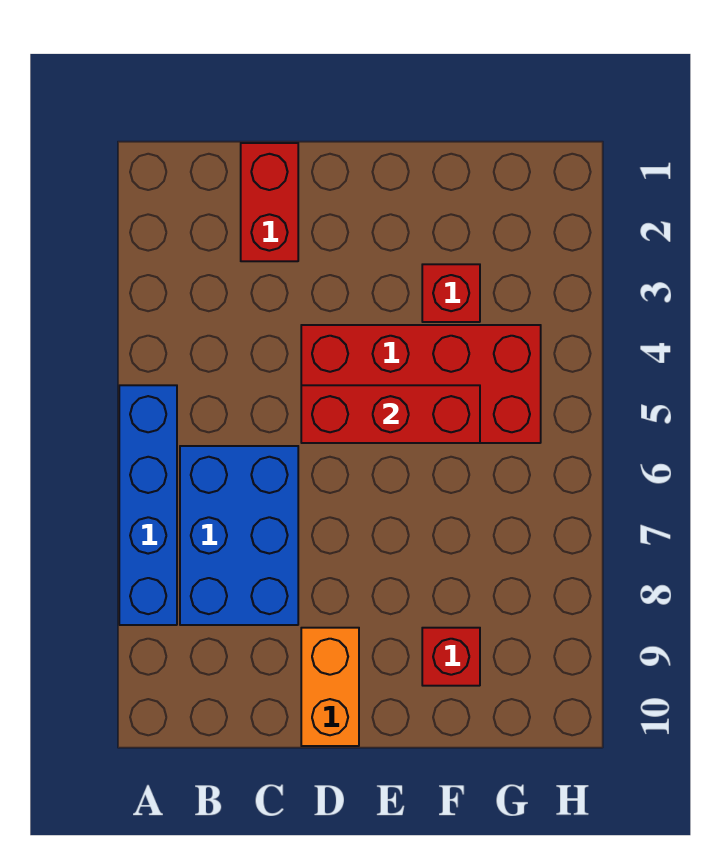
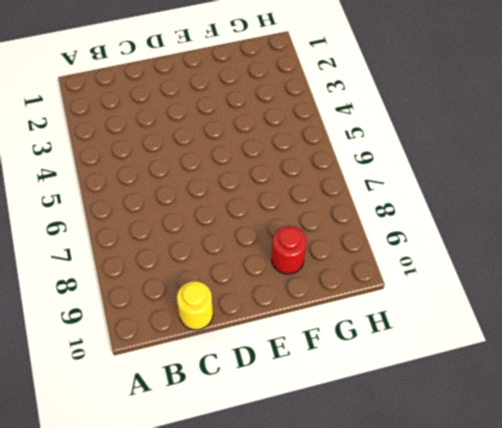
yellow round brick C10 level 1 -> none
red round brick F9 level 1 -> red brick F9 level 1
none -> blue brick A5:A8 level 1
none -> blue brick B6:C8 level 1

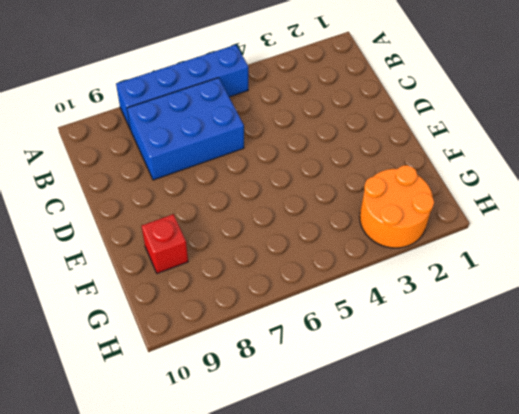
orange round brick G2:H3 level 1 -> none
none -> red brick C1:C2 level 1
none -> red brick D4:G5 level 1

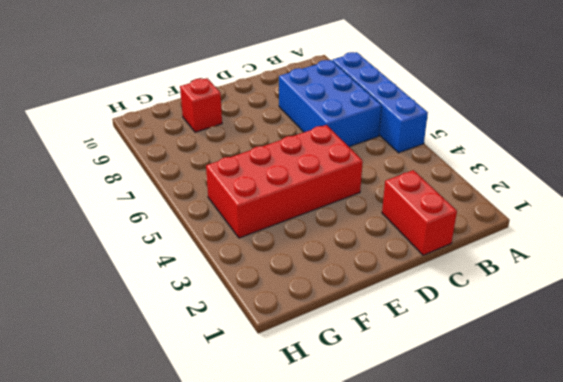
none -> orange brick D9:D10 level 1
none -> red brick F3 level 1

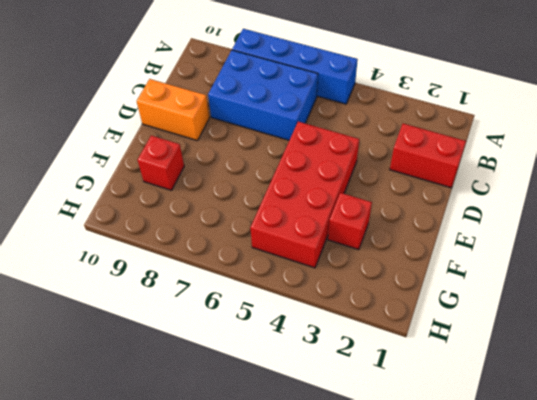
none -> red brick D5:F5 level 2

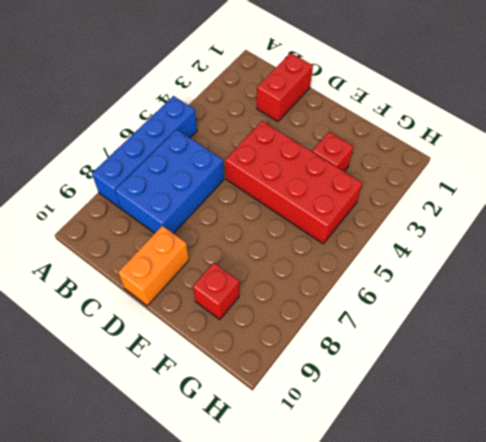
none -> red brick D5:F5 level 2

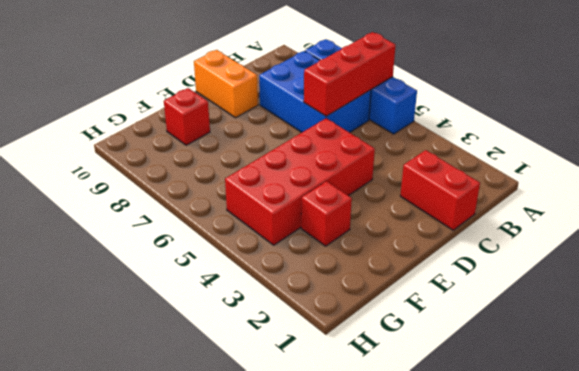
red brick A6:C6 level 2 -> red brick D5:F5 level 2

